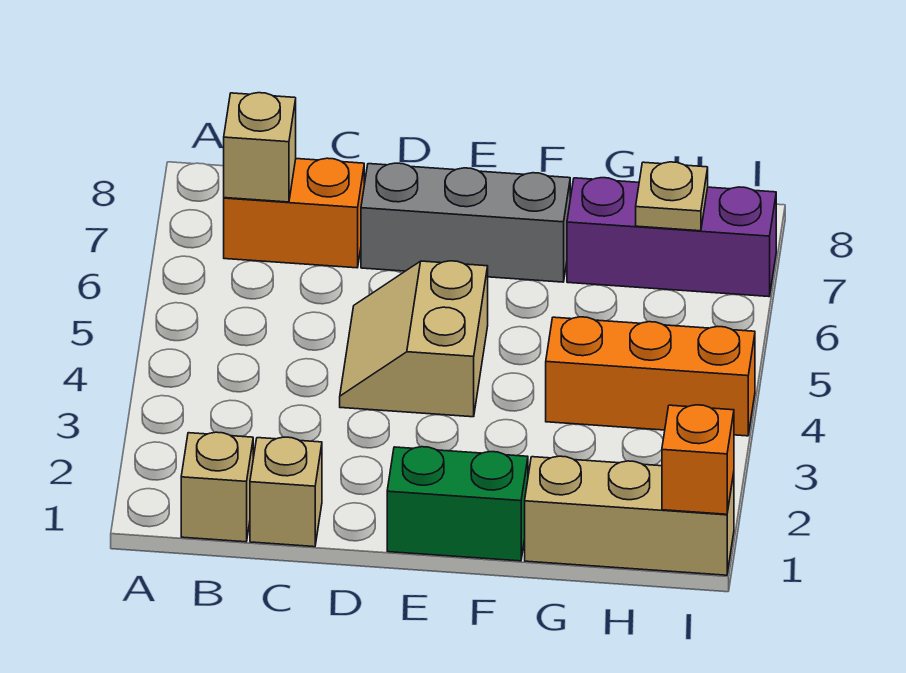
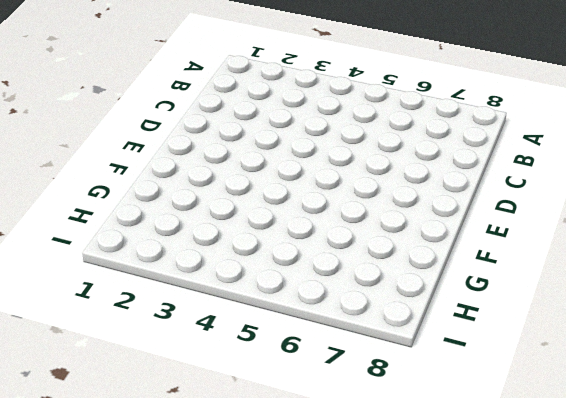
none -> tan brick B1 level 1
none -> orange brick B7:C7 level 1
none -> tan brick C1 level 1

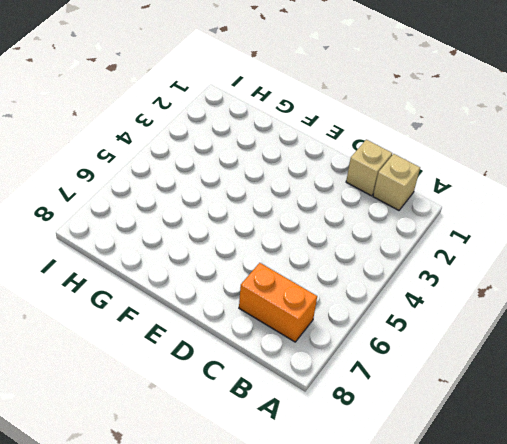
none -> tan slope D4:E5 level 1 top E
none -> grey brick D7:F7 level 1
none -> green brick E1:F1 level 1

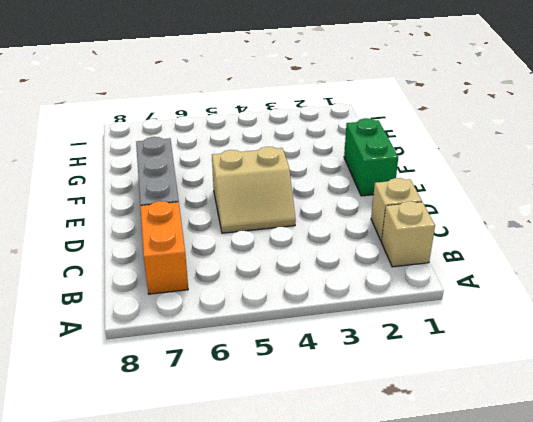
none -> tan brick G1:I1 level 1
none -> orange brick G4:I4 level 1
none -> purple brick G7:I7 level 1

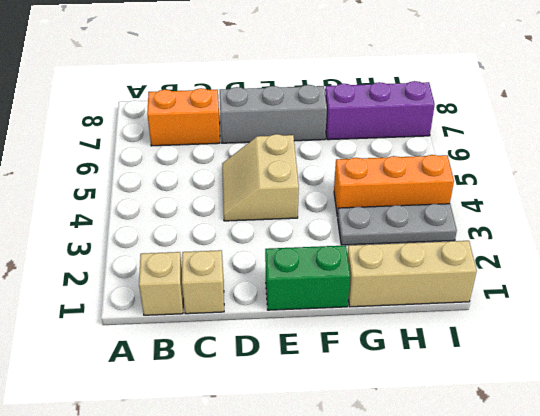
grey plate G3:I3 level 1 -> none
none -> tan brick B7 level 2
none -> tan plate H7 level 2
none -> orange brick I1 level 2

